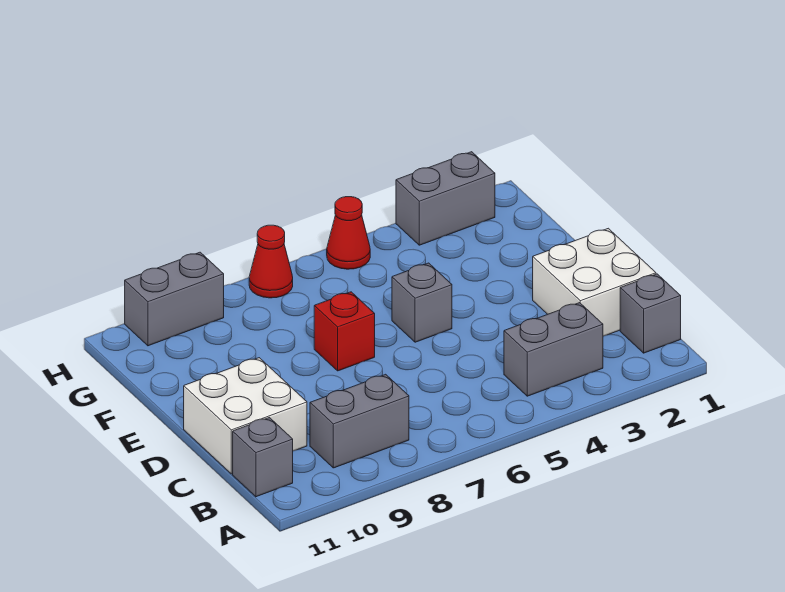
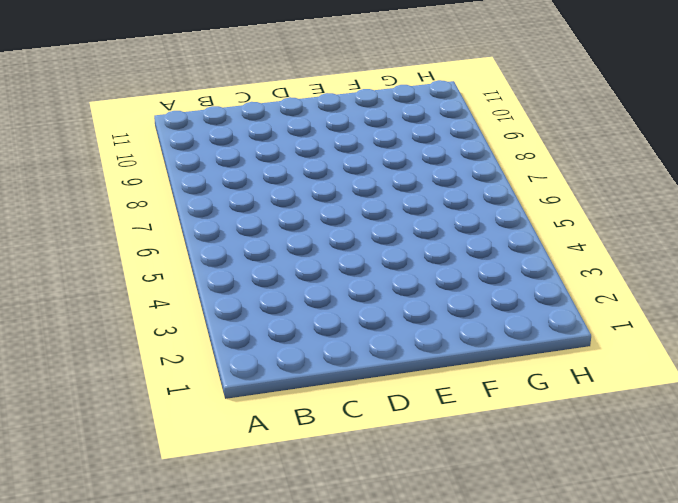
none -> grey brick B1 level 1
none -> grey brick B3:B4 level 1
none -> grey brick B8:B9 level 1

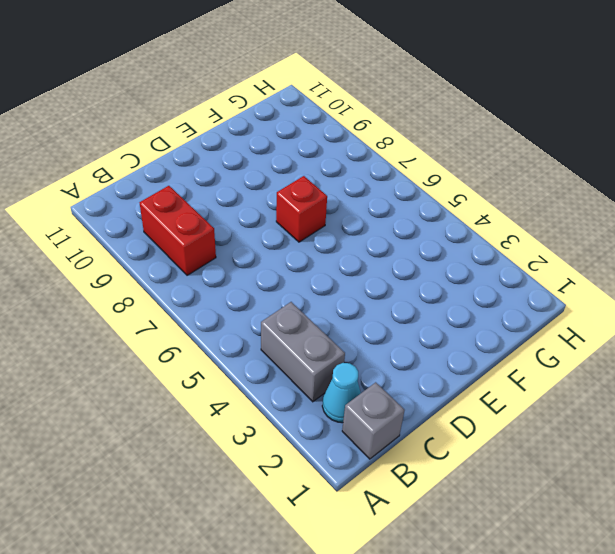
cyan cone B2 level 1 -> none
red brick B8:B9 level 1 -> grey brick B8:B9 level 1
none -> grey brick B11 level 1
none -> white brick C1:D2 level 1
none -> white brick C10:D11 level 1

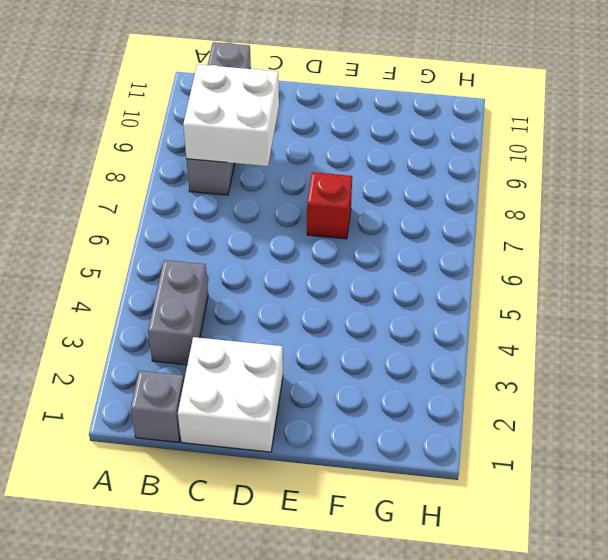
white brick B8:C9 level 2 -> white brick C10:D11 level 1
none -> grey brick E5 level 1
none -> grey brick H2:H3 level 1
none -> red cone H5 level 1

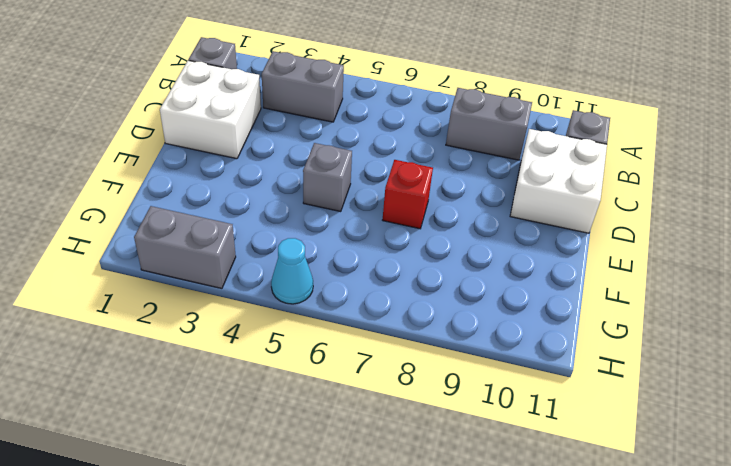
cyan cone H5 level 1 -> red cone H5 level 1
none -> red cone H7 level 1
none -> grey brick H9:H10 level 1

